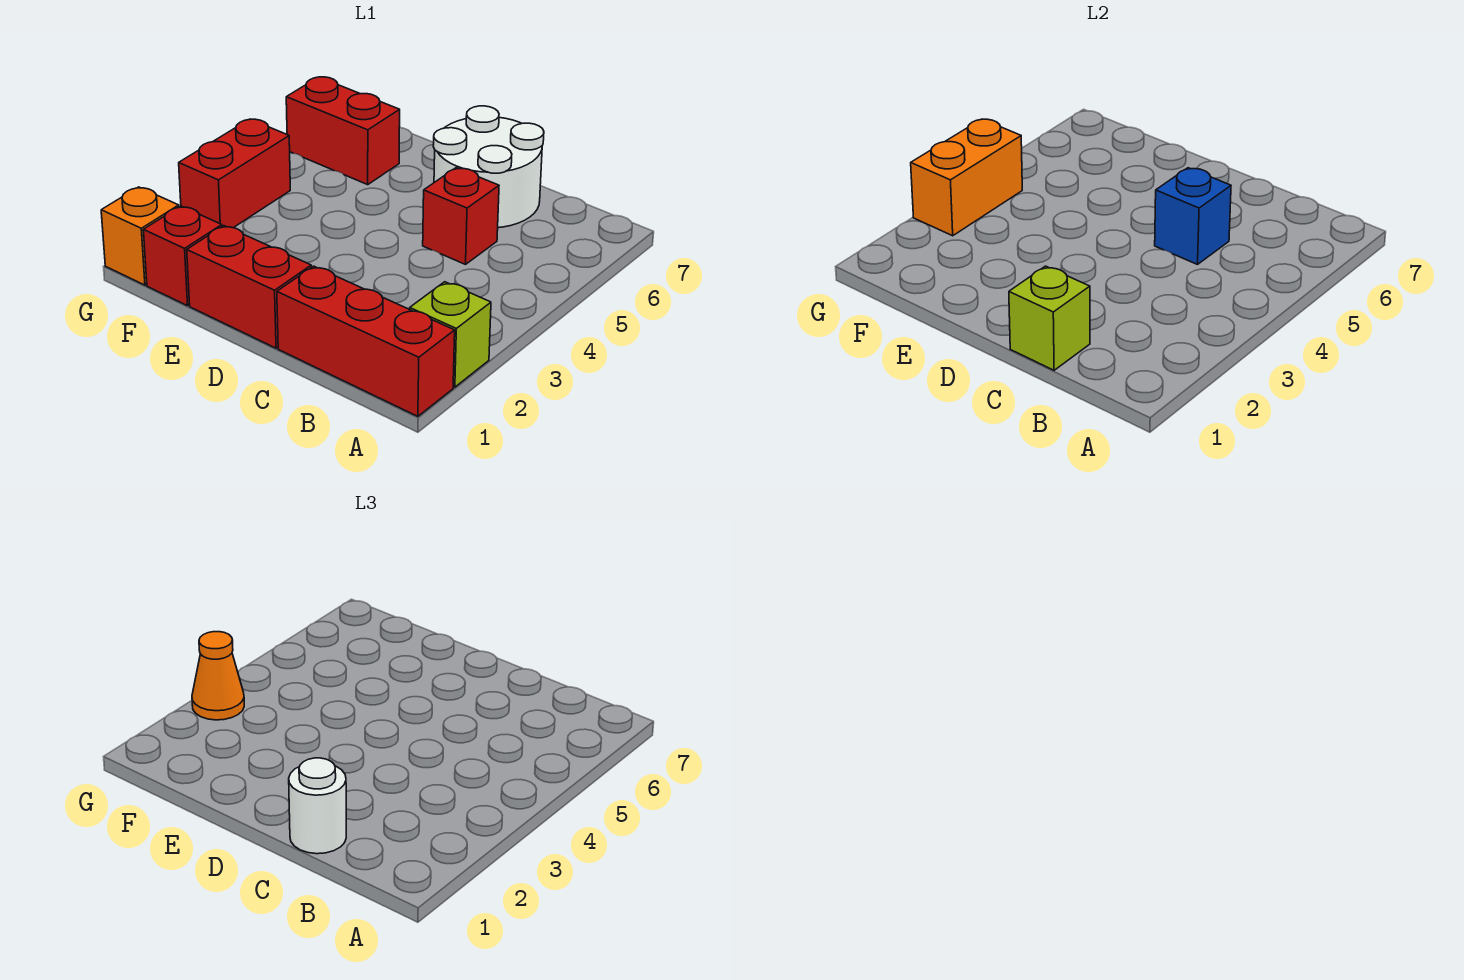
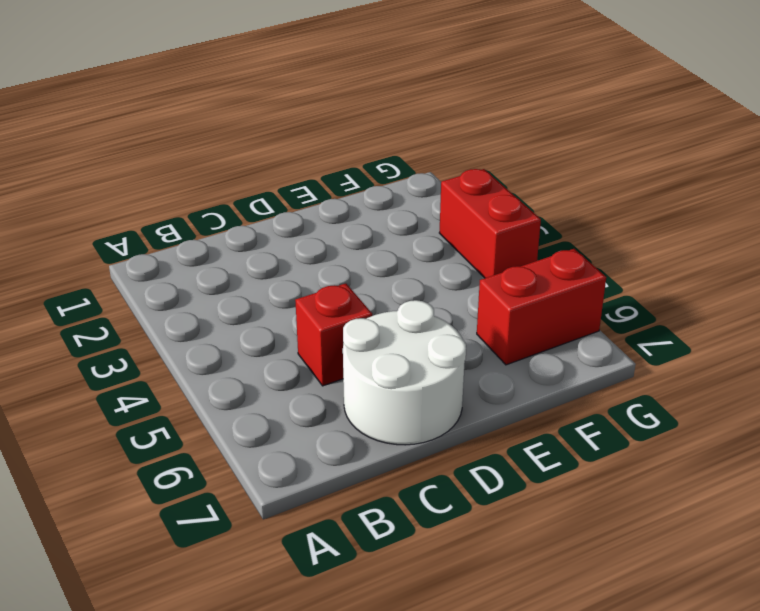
none -> red brick A1:C1 level 1
none -> lime brick A2 level 1
none -> red brick D1:E1 level 1

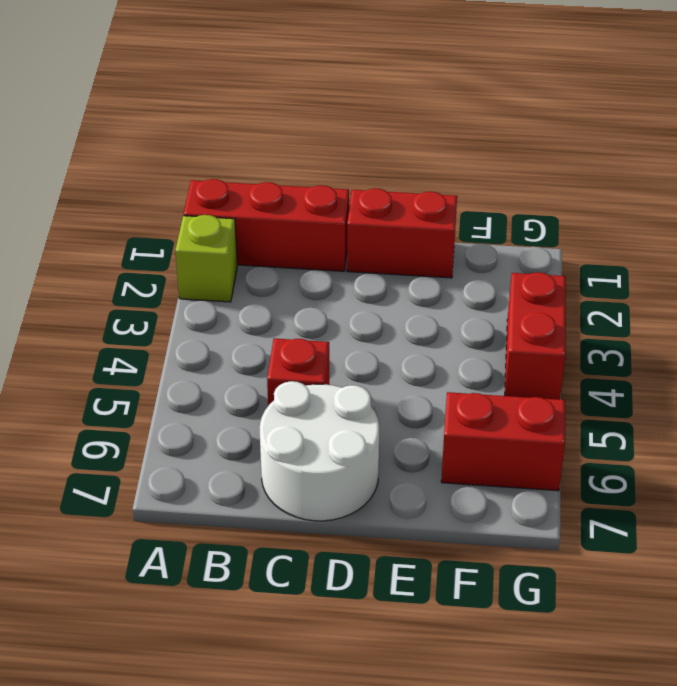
none -> red brick F1 level 1
none -> orange brick G1 level 1
none -> lime brick C1 level 2

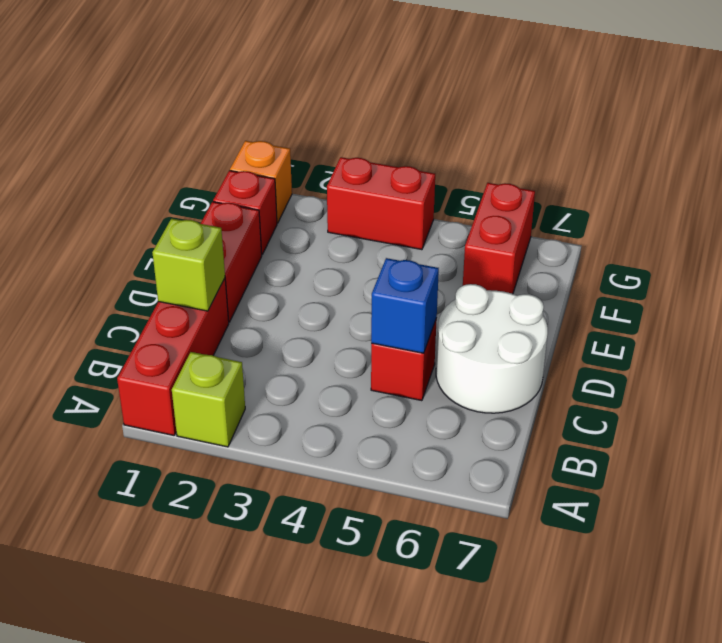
none -> orange brick G3:G4 level 2
none -> white round brick C1 level 3
none -> orange cone G3 level 3

